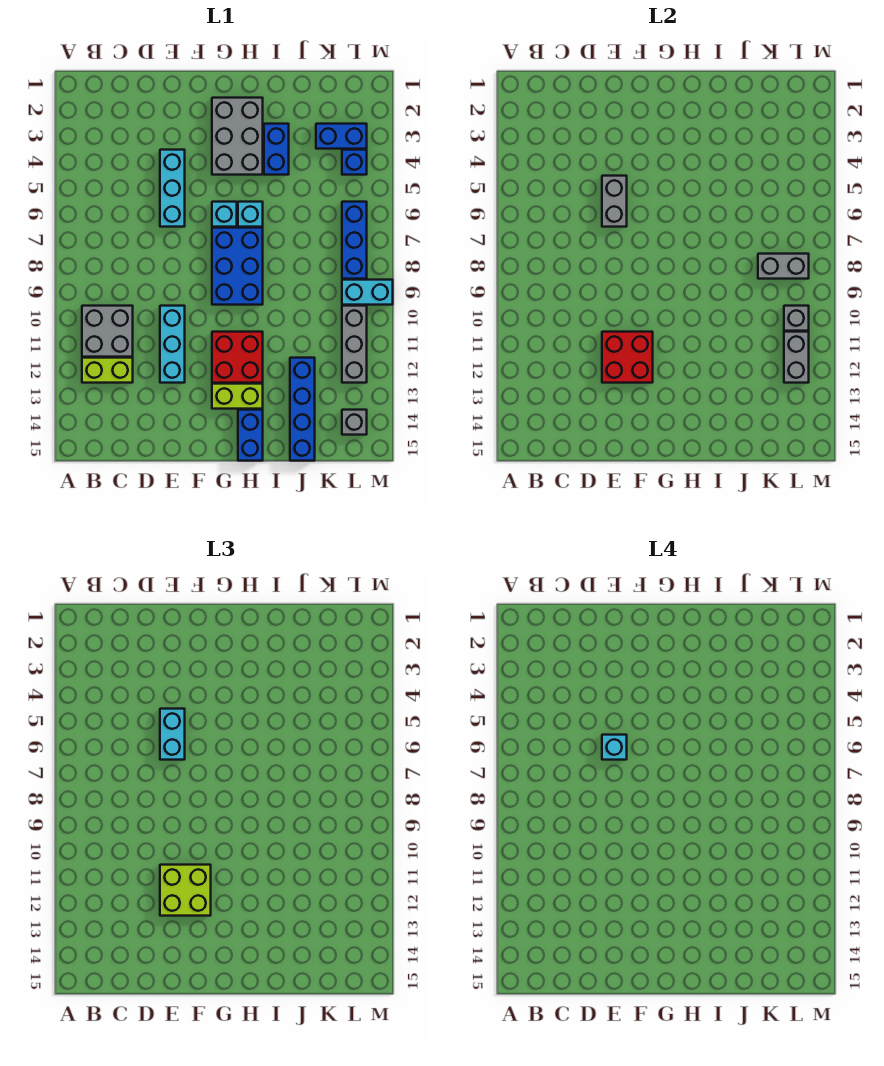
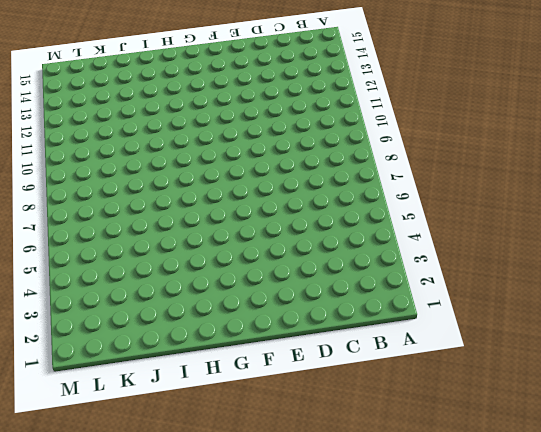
none -> grey brick B10:C11 level 1
none -> lime brick B12:C12 level 1
none -> cyan brick E4:E6 level 1

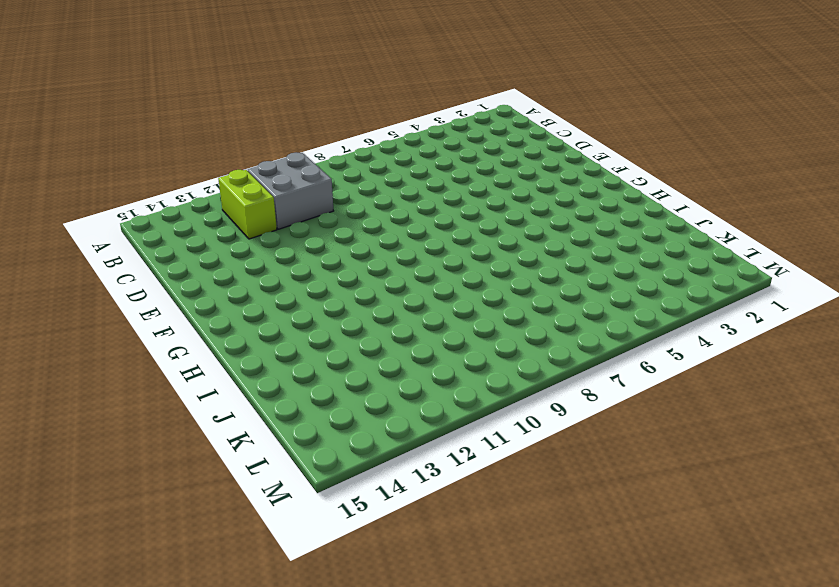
none -> cyan brick E4:E6 level 1
none -> cyan brick E10:E12 level 1
none -> grey brick G2:H4 level 1

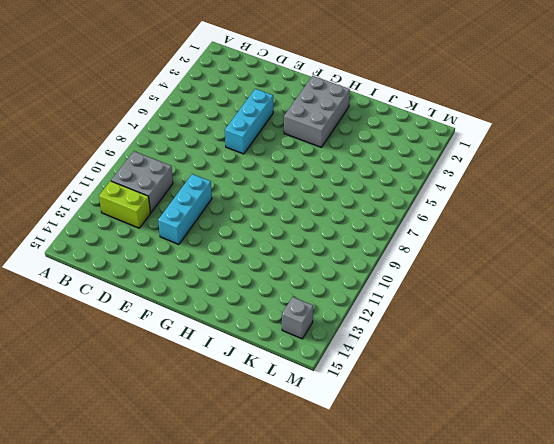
none -> cyan brick G6 level 1
none -> blue brick G7:H9 level 1
none -> red brick G11:H12 level 1

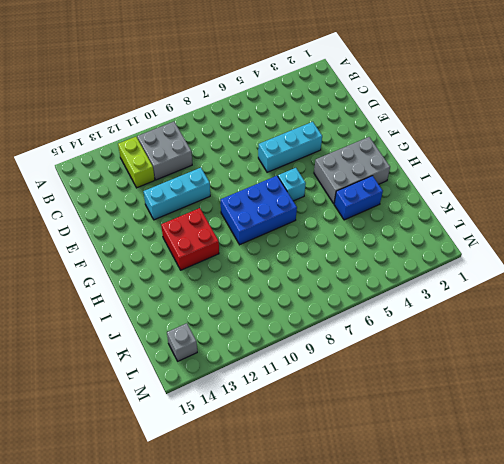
none -> lime brick G13:H13 level 1
none -> cyan brick H6 level 1
none -> blue brick H14:H15 level 1

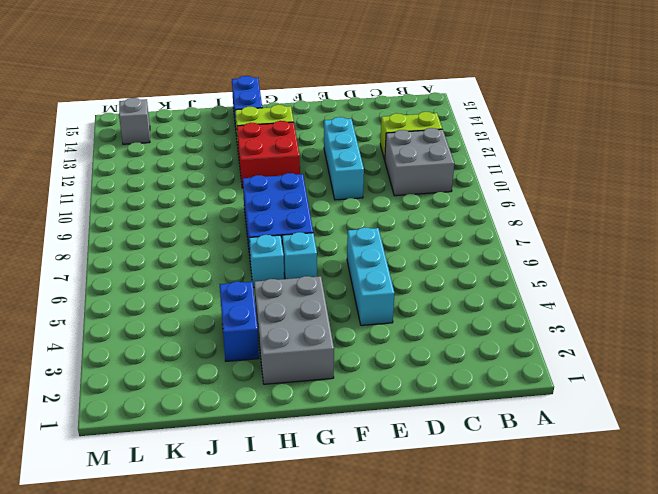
none -> blue brick J12:J15 level 1
none -> blue brick K3:L3 level 1
none -> blue brick L4 level 1

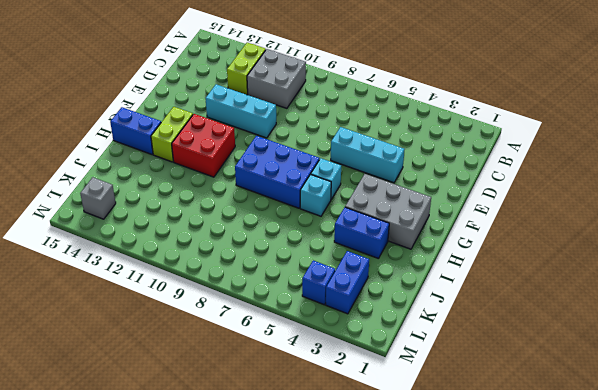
none -> blue brick J12:J15 level 1
none -> blue brick L6:L8 level 1
none -> cyan brick L9:M9 level 1

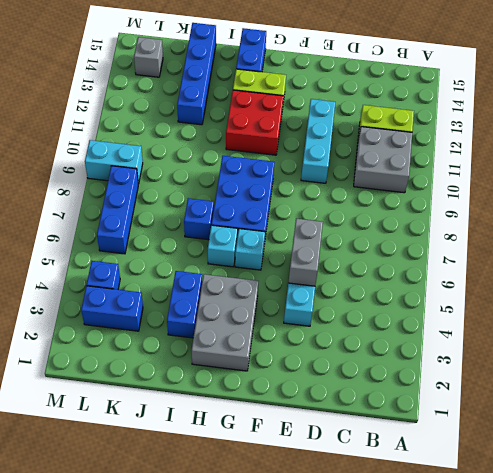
blue brick I7 level 1 -> none
none -> grey brick L10:L12 level 1
none -> red brick E11:F12 level 2
none -> grey brick K8:L8 level 2

